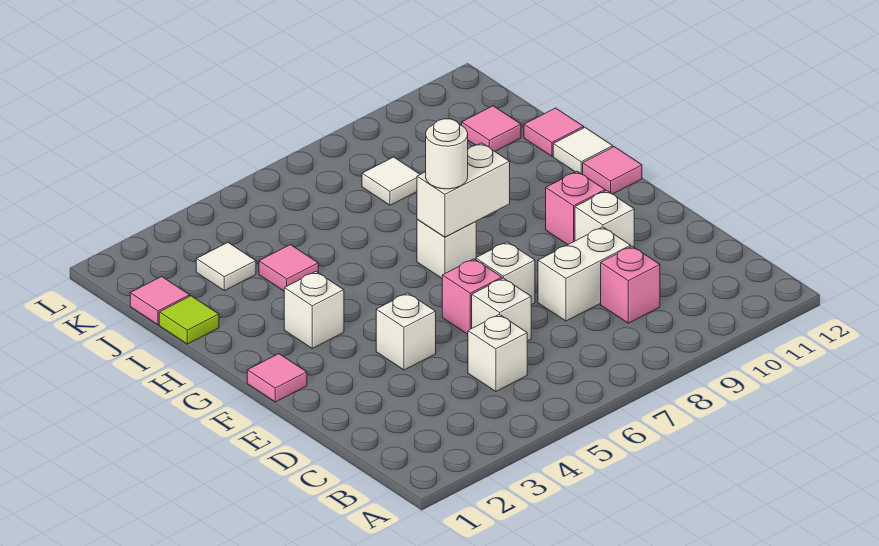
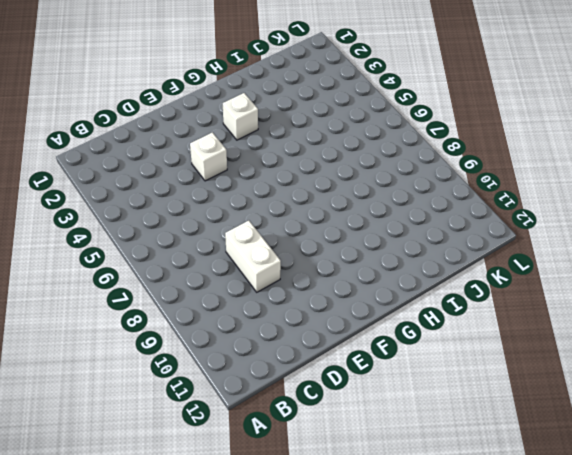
none -> white brick C5 level 1
none -> pink brick C9 level 1
none -> white brick D6 level 1

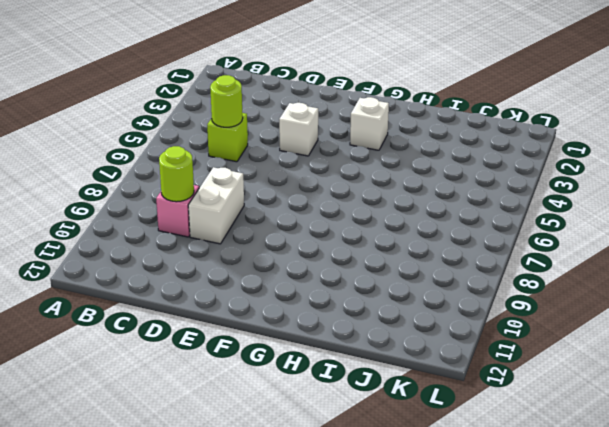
lime brick C5 level 1 -> white brick C5 level 1
lime round brick C5 level 2 -> none
lime round brick C9 level 2 -> none
none -> white brick D6 level 1
none -> pink brick E6 level 1
none -> white brick E7 level 1

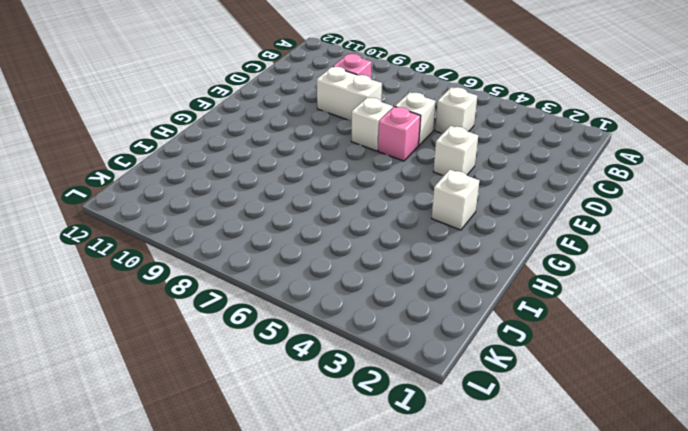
none -> white brick E10 level 1
none -> pink tile F1 level 1
none -> pink brick F10 level 1

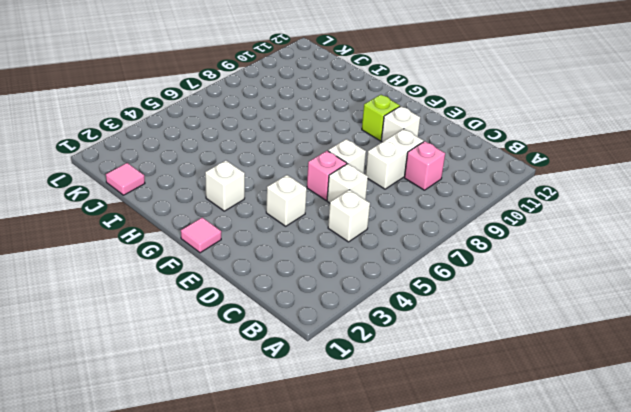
lime brick F10 level 1 -> pink brick F10 level 1
none -> white brick G7 level 1
none -> pink tile G12 level 1
none -> white tile H12 level 1

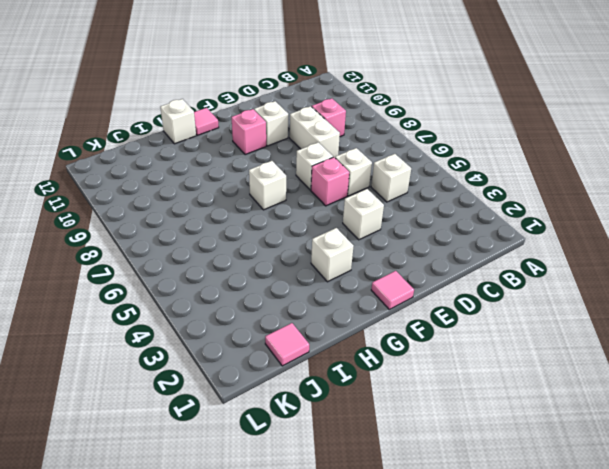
white brick H12 level 1 -> white tile H12 level 1
none -> lime tile I1 level 1
none -> pink tile I4 level 1
none -> pink tile I12 level 1

